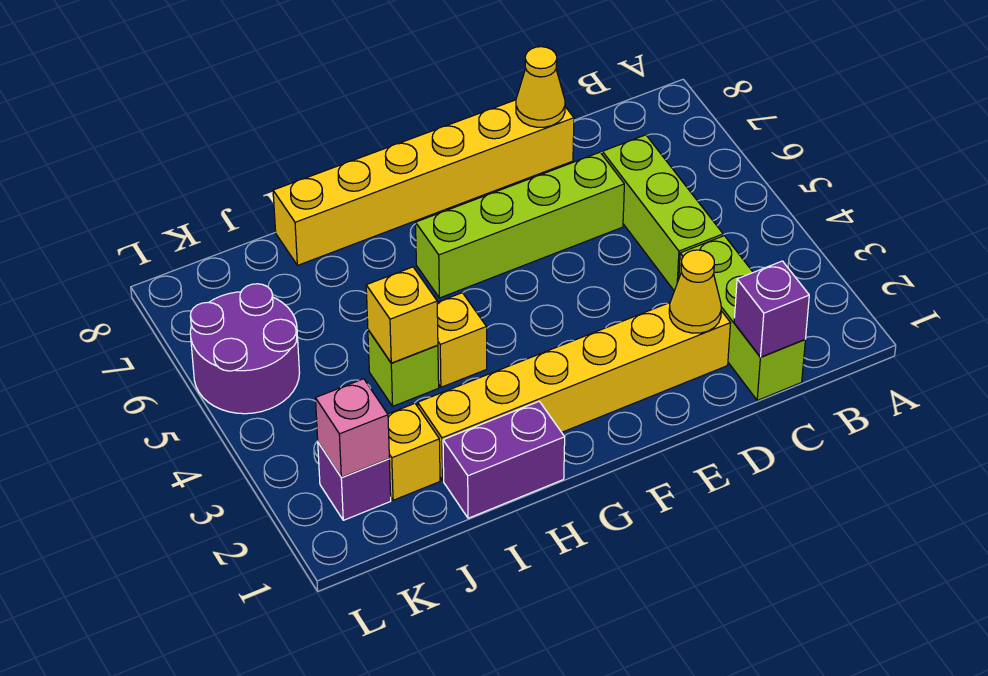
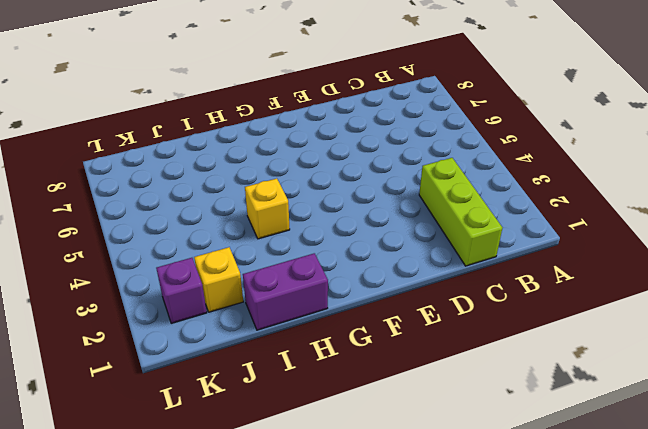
none -> lime brick C4:C6 level 1
none -> yellow brick D2:I2 level 1
none -> lime brick D6:G6 level 1

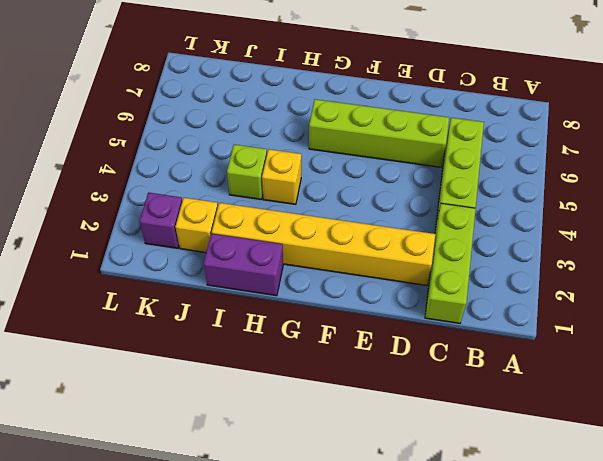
none -> yellow brick D8:I8 level 1
none -> purple round brick K5:L6 level 1
none -> purple brick C1 level 2

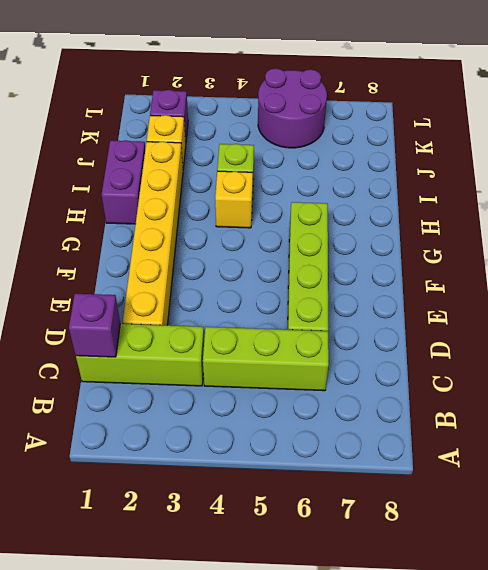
none -> yellow brick D8:I8 level 1
none -> yellow cone D2 level 2
none -> yellow cone D8 level 2

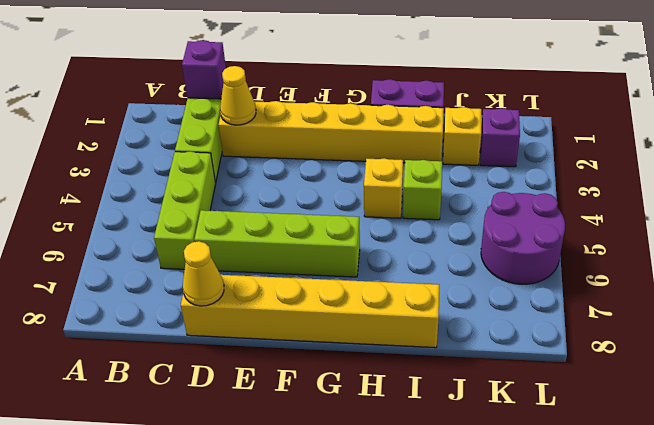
none -> yellow brick I4 level 2
none -> pink brick K2 level 2

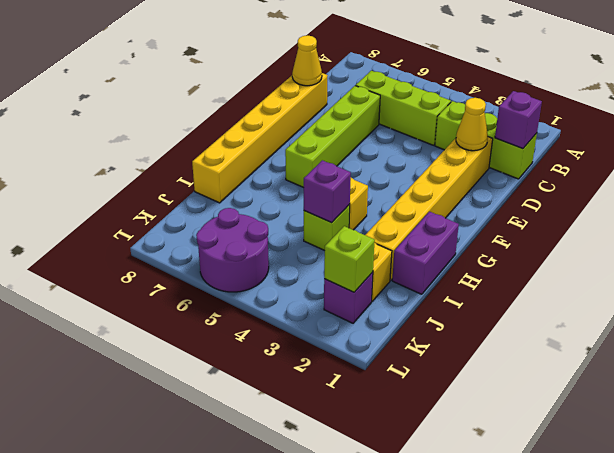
purple brick I4 level 2 -> yellow brick I4 level 2
lime brick K2 level 2 -> pink brick K2 level 2

